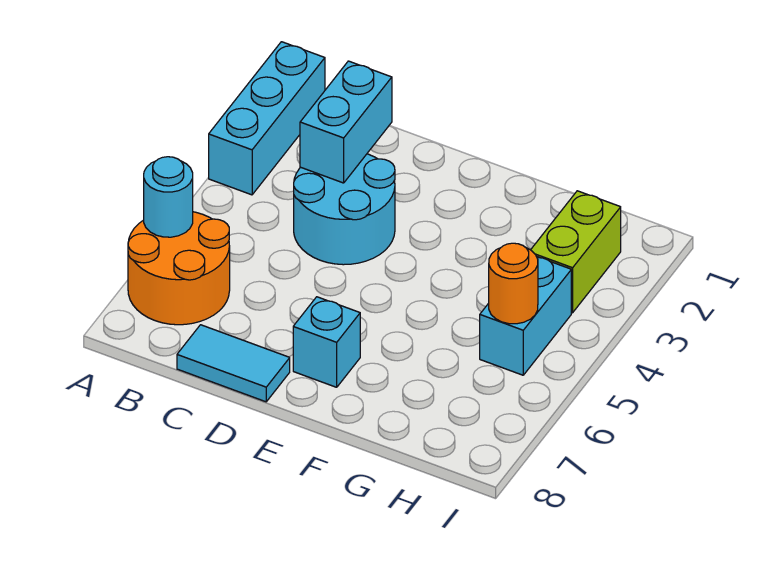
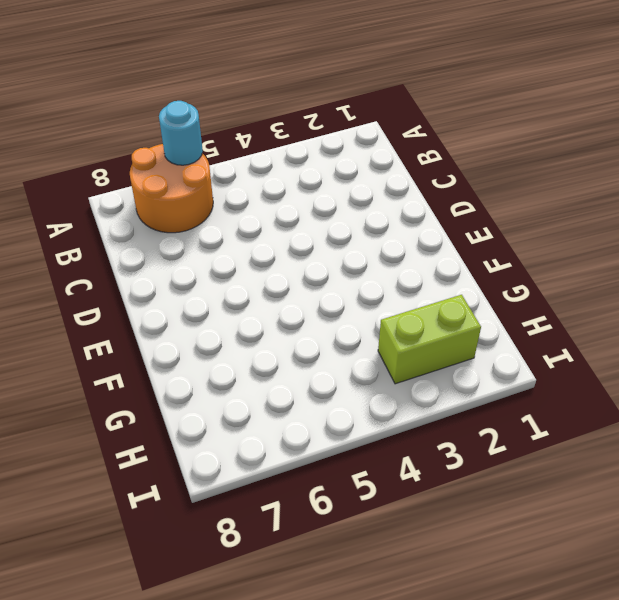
none -> cyan brick A1:A3 level 1
none -> cyan round brick C3:D4 level 1

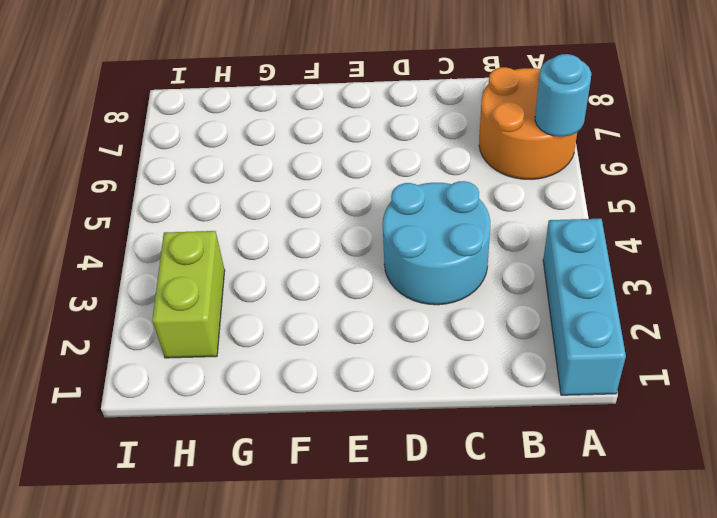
none -> cyan tile C8:D8 level 1
none -> cyan brick E7 level 1

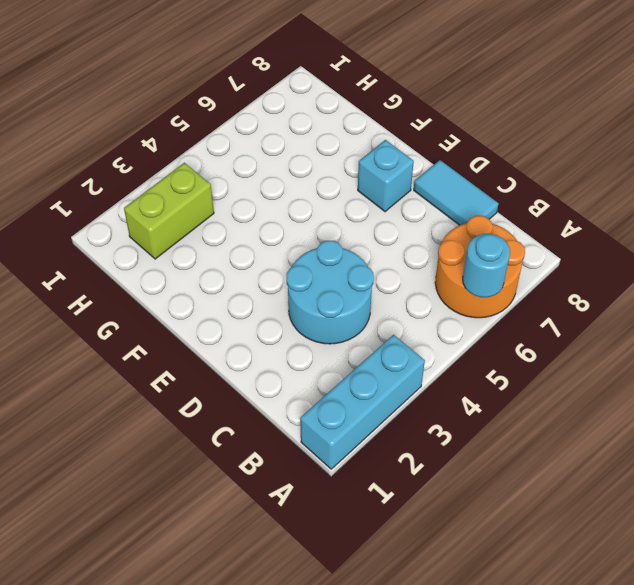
none -> cyan brick H4:H5 level 1
none -> cyan brick C2:C3 level 2

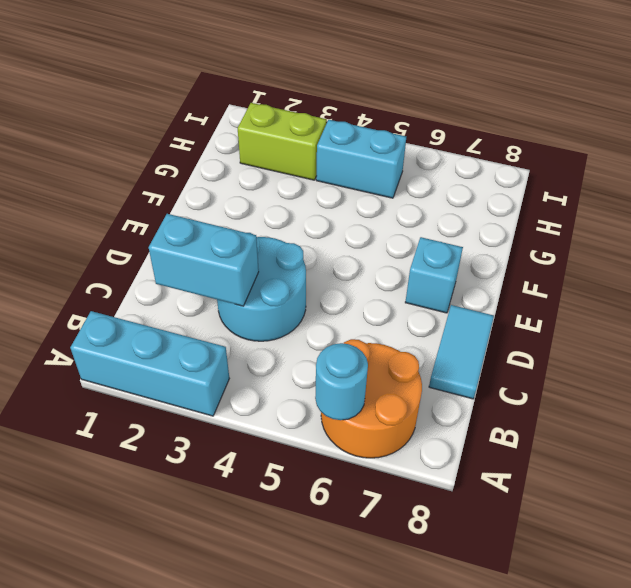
none -> orange round brick H5 level 2

